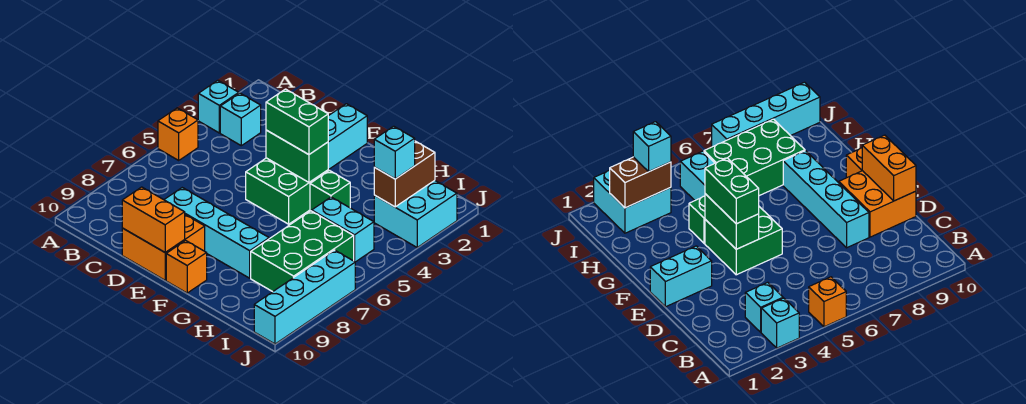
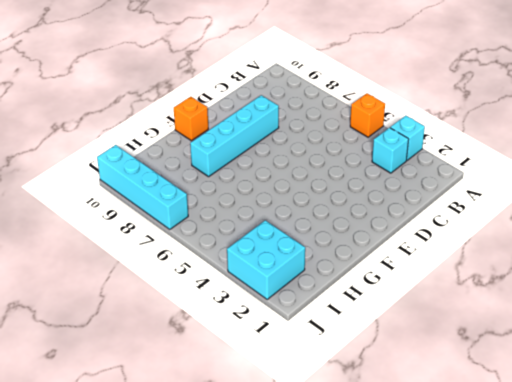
none -> orange brick D9:E10 level 1
none -> cyan brick E1:E2 level 1
none -> green brick E4:F5 level 1

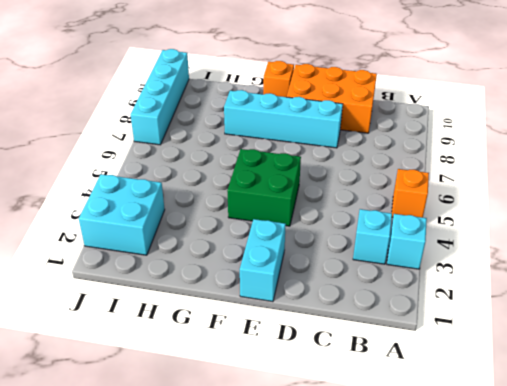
orange brick C9:E10 level 1 -> orange brick D9:E10 level 1
none -> green brick G4 level 1
none -> cyan brick H5:I5 level 1
none -> green brick H6:I8 level 1

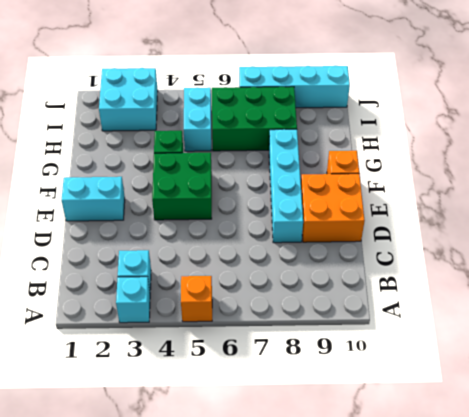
none -> orange brick D10:E10 level 2
none -> green brick E4:F4 level 2
none -> brown brick I2:I3 level 2

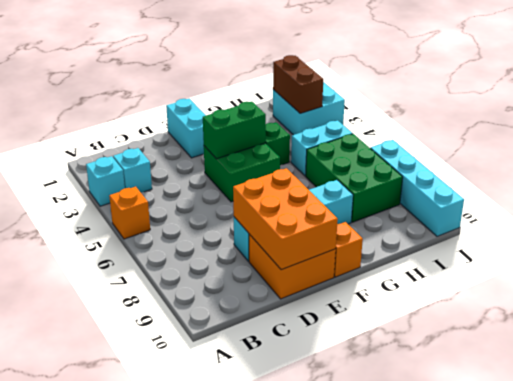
orange brick D8:E10 level 2 -> orange brick D10:E10 level 2
none -> green brick E4:F4 level 3
none -> cyan brick I3 level 3

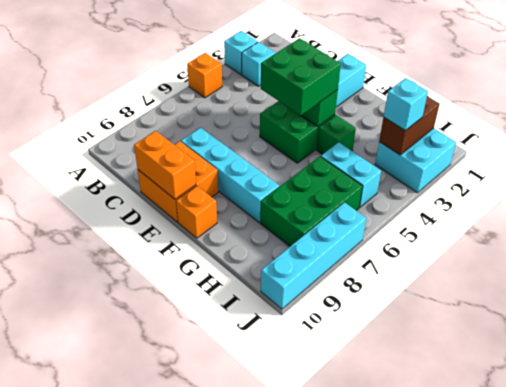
green brick E4:F5 level 3 -> green brick E4:F4 level 3

